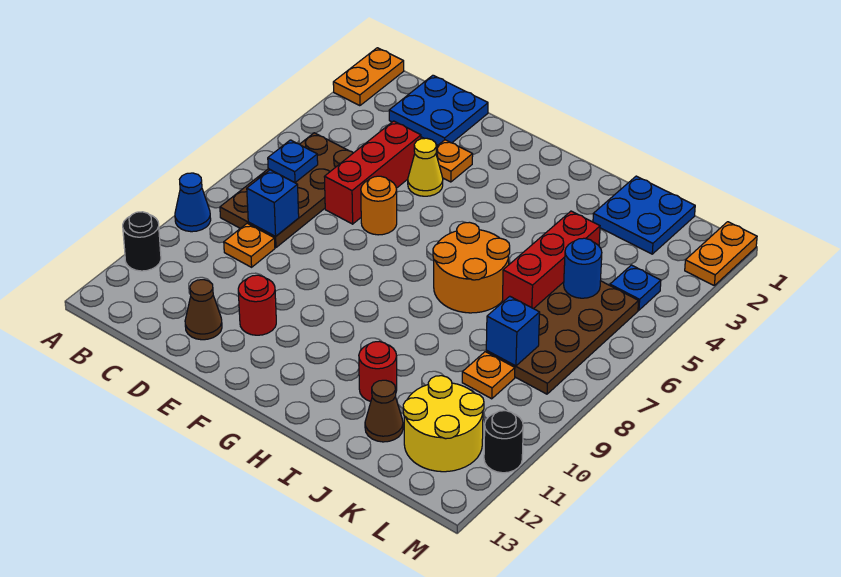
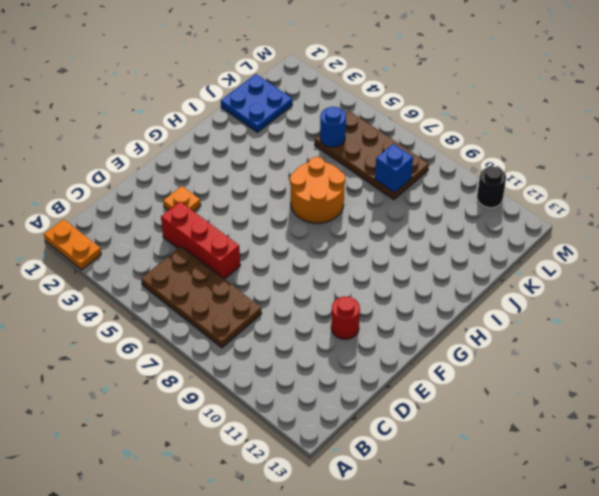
none -> blue cone A9 level 1
none -> black round brick A11 level 1
none -> blue plate C1:D2 level 1

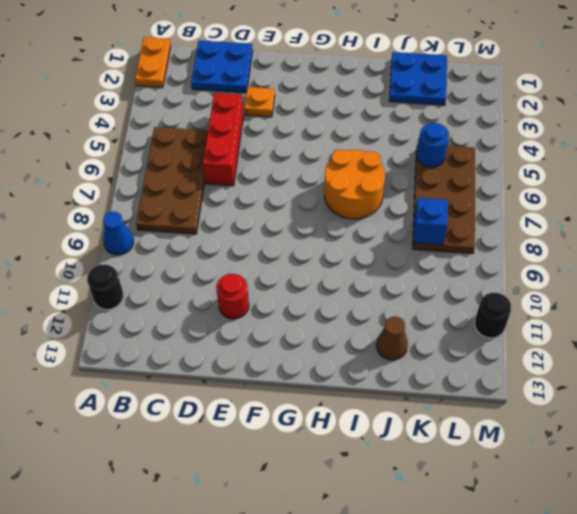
none -> orange plate C9 level 1
none -> brown cone D12 level 1
none -> yellow cone E4 level 1

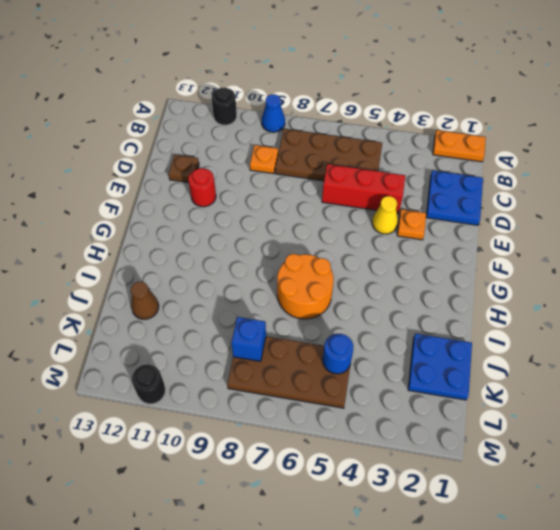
brown plate D12 level 1 -> brown cone D12 level 1
none -> orange round brick E6 level 1
none -> red round brick I11 level 1
none -> red brick J4:J6 level 1

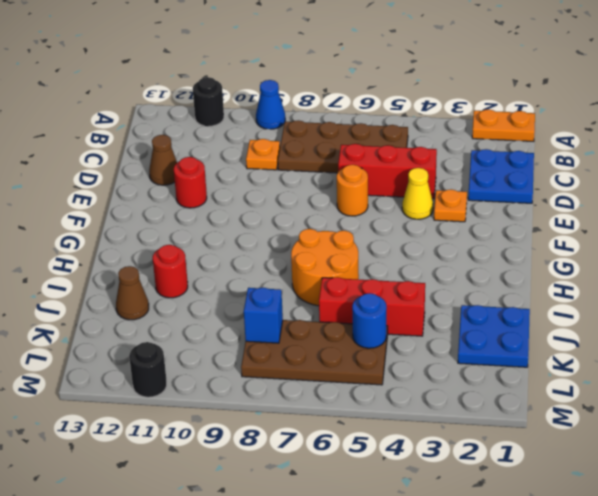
none -> orange plate K9 level 1
none -> yellow round brick K11:L12 level 1
none -> blue plate L4 level 1

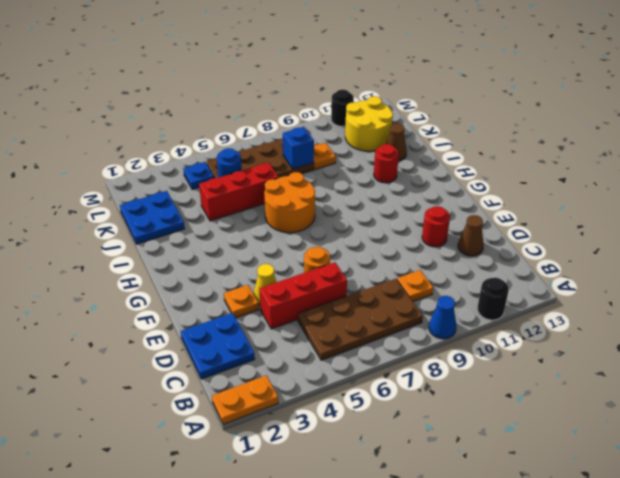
none -> orange plate M1:M2 level 1
none -> blue plate B6 level 2
none -> blue brick C8 level 2

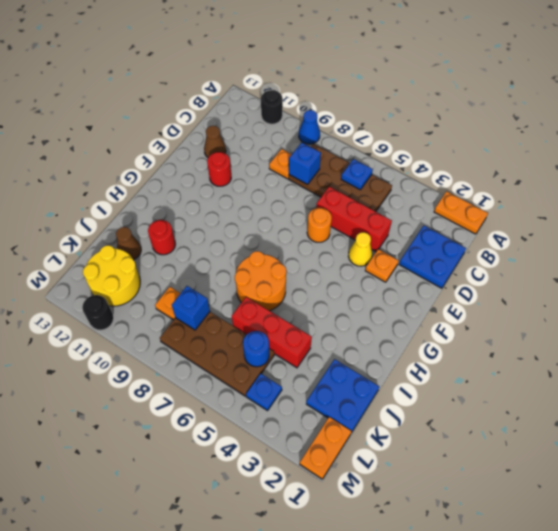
orange plate L1:M1 level 1 -> orange plate M1:M2 level 1

